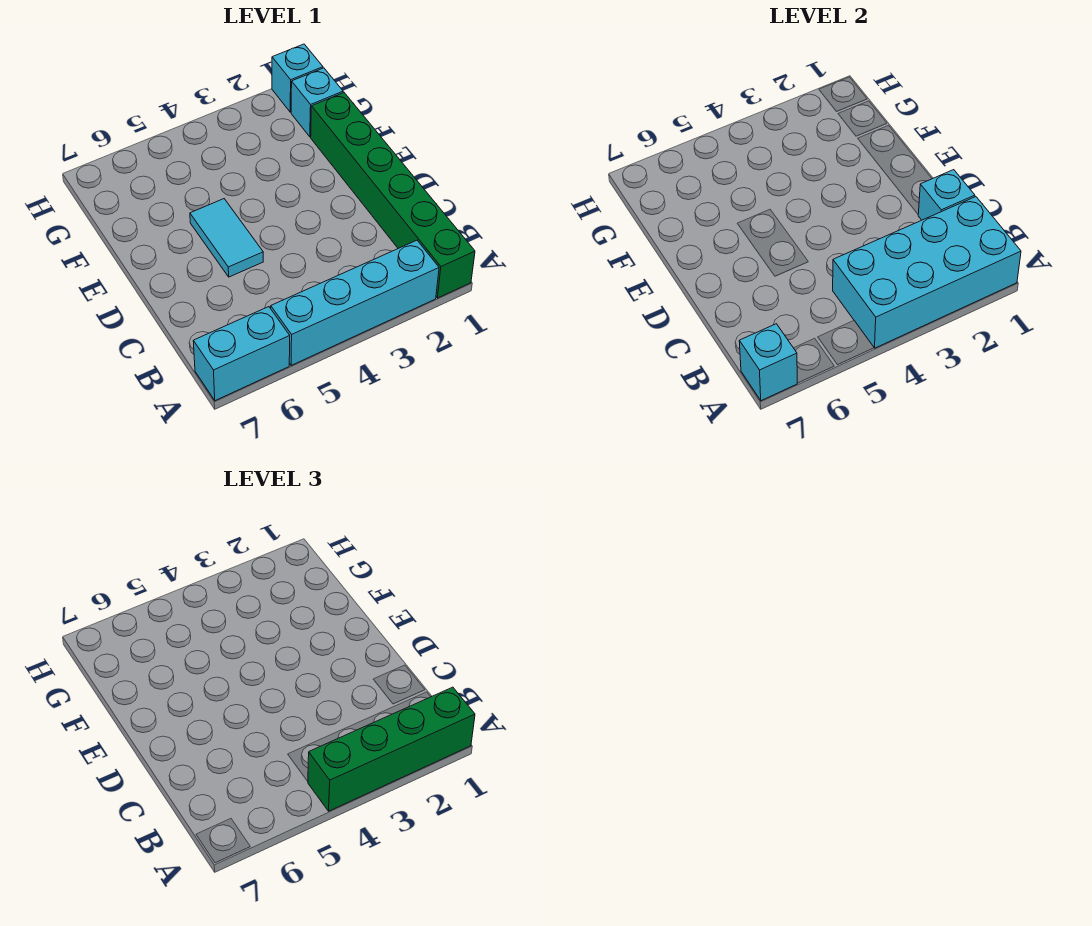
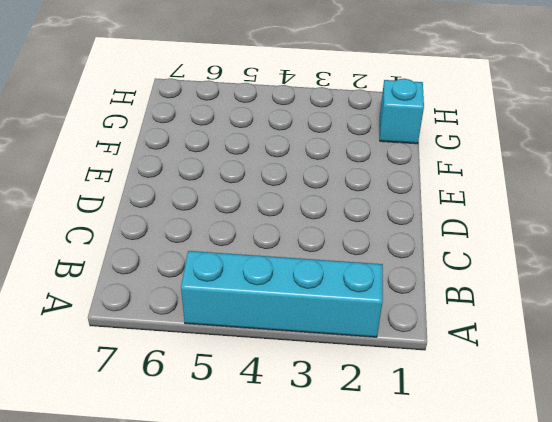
none -> green brick A1:F1 level 1
none -> cyan brick A6:A7 level 1

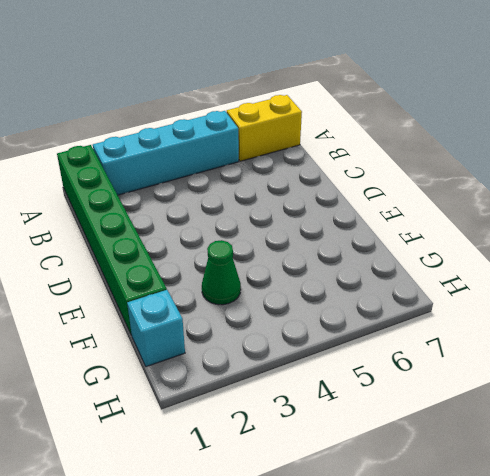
yellow brick A6:A7 level 1 -> cyan brick A6:A7 level 1
green cone F3 level 1 -> none
none -> cyan tile D5:E5 level 1
none -> cyan brick H1 level 1

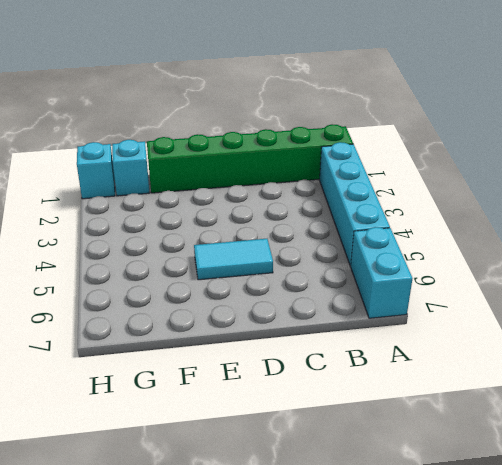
none -> cyan brick A1:B4 level 2
none -> cyan brick A7 level 2

